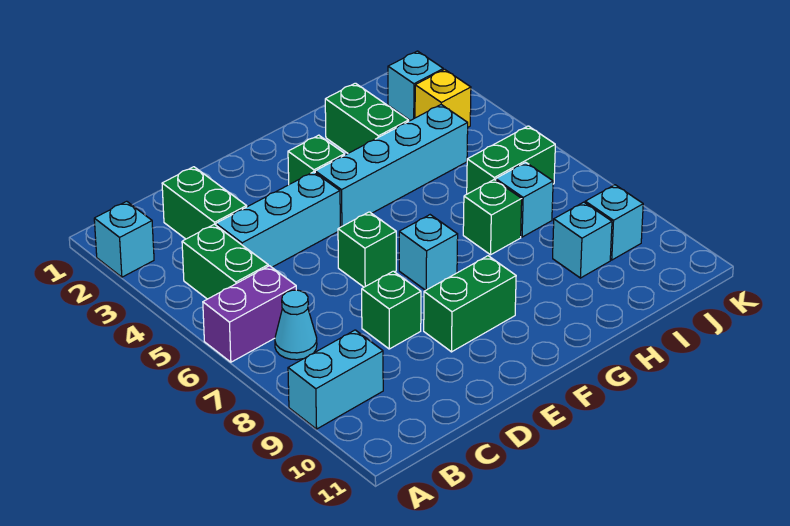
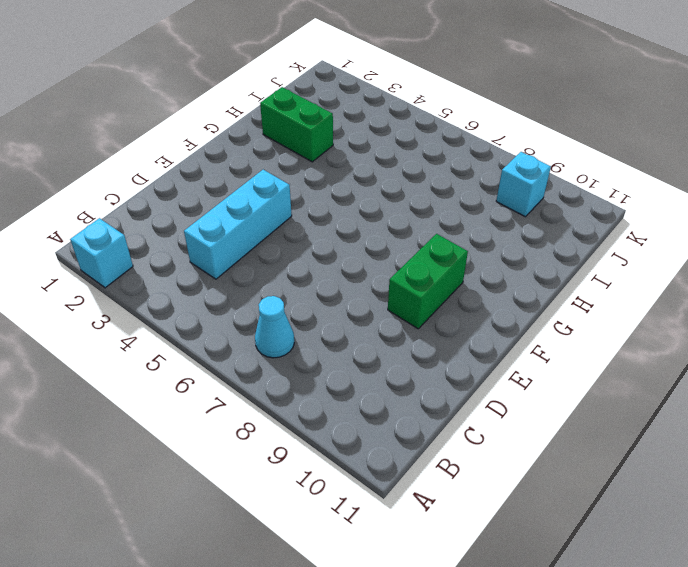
none -> purple brick A6:B6 level 1
none -> cyan brick A9:B9 level 1
none -> green brick B4:B5 level 1

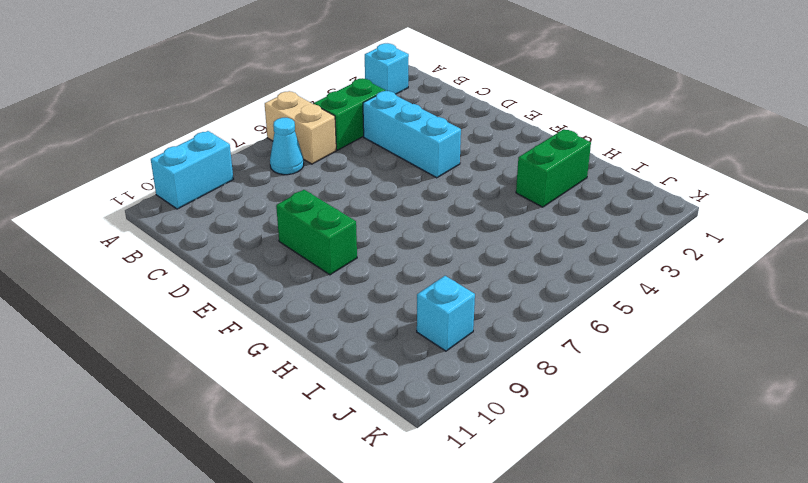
tan brick A6:B6 level 1 -> purple brick A6:B6 level 1
cyan brick A9:A10 level 1 -> cyan brick A9:B9 level 1
none -> green brick C2:C3 level 1
none -> green brick D8 level 1
none -> green brick E6 level 1

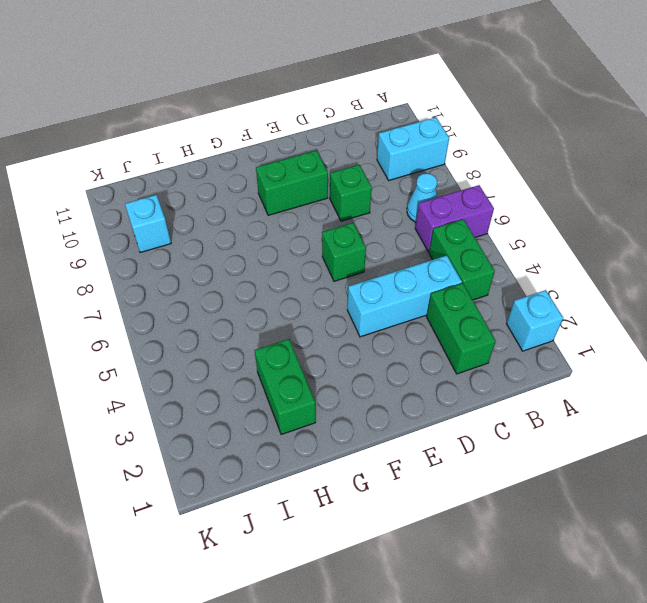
none -> green brick F3 level 1
none -> cyan brick F4:I4 level 1
none -> cyan brick F7 level 1

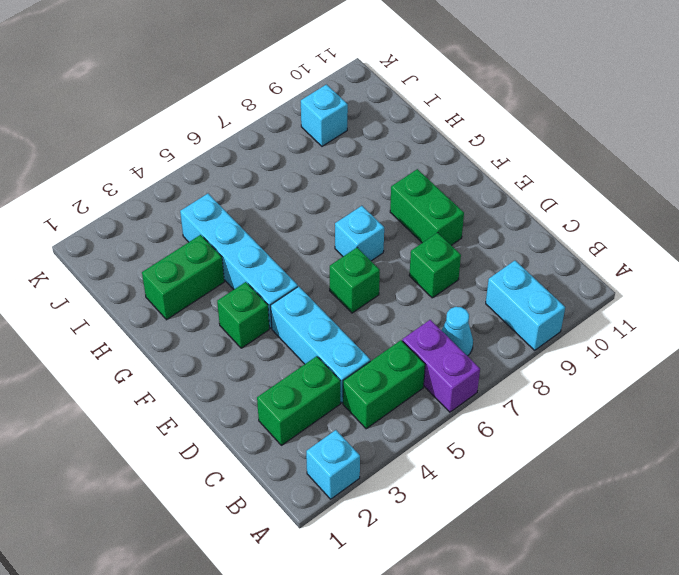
none -> green brick H7 level 1
none -> green brick I6:J6 level 1
none -> cyan brick I7 level 1

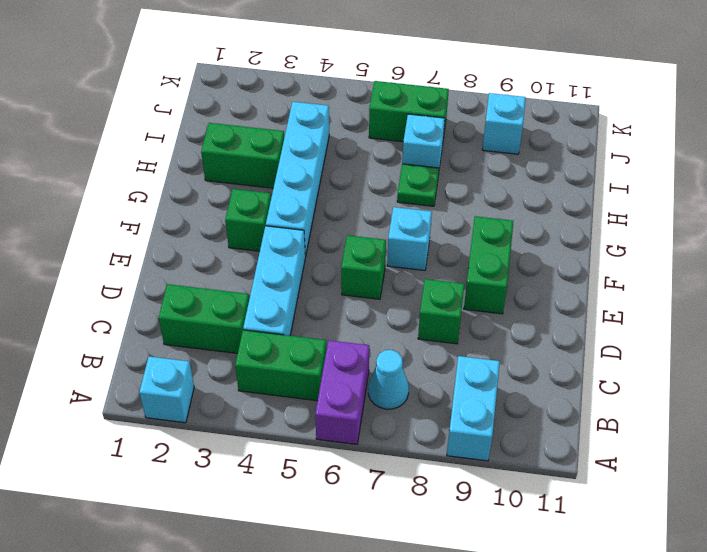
green plate H7 level 1 -> green brick H7 level 1
green brick J6:J7 level 1 -> green brick I6:J6 level 1
none -> cyan brick I9 level 1
none -> cyan brick J2 level 1
none -> yellow brick J3 level 1

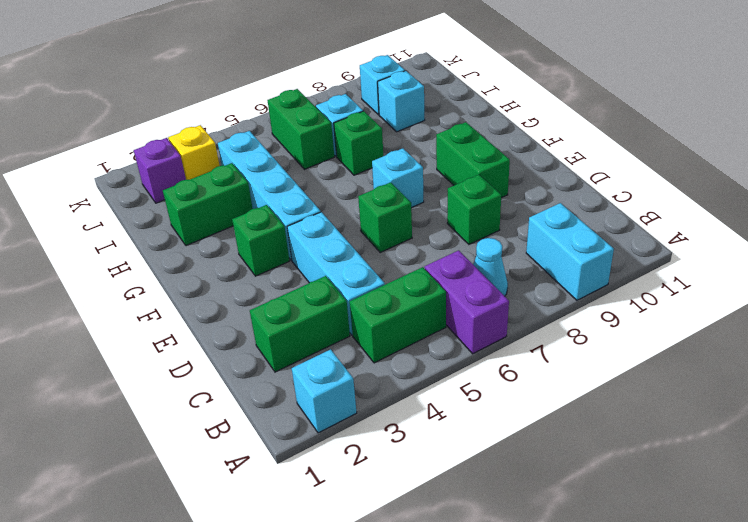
purple brick J2 level 1 -> cyan brick J2 level 1

